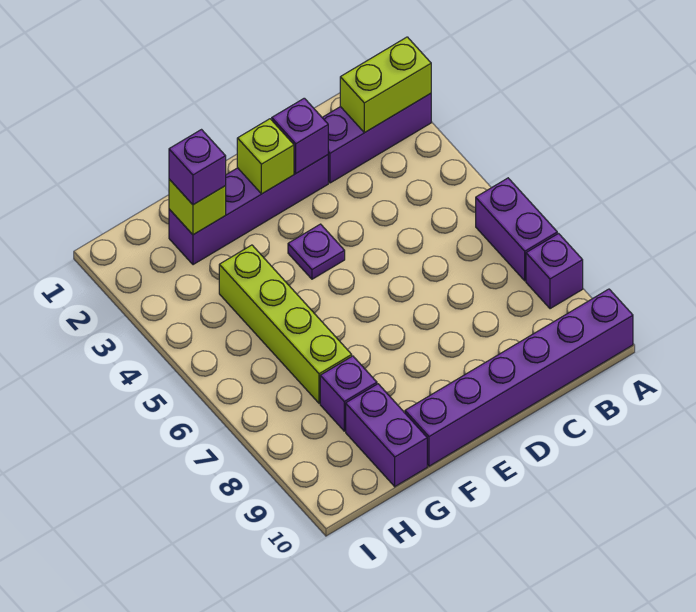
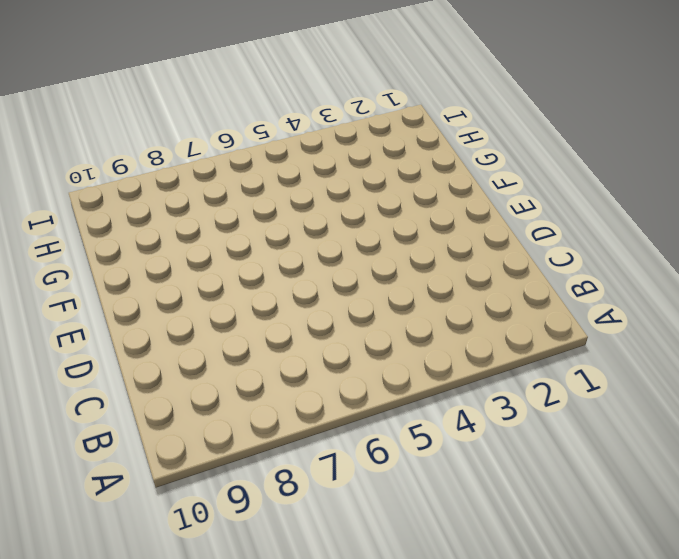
none -> purple brick A2:C2 level 1
none -> purple brick A6:A7 level 1
none -> purple brick A8 level 1

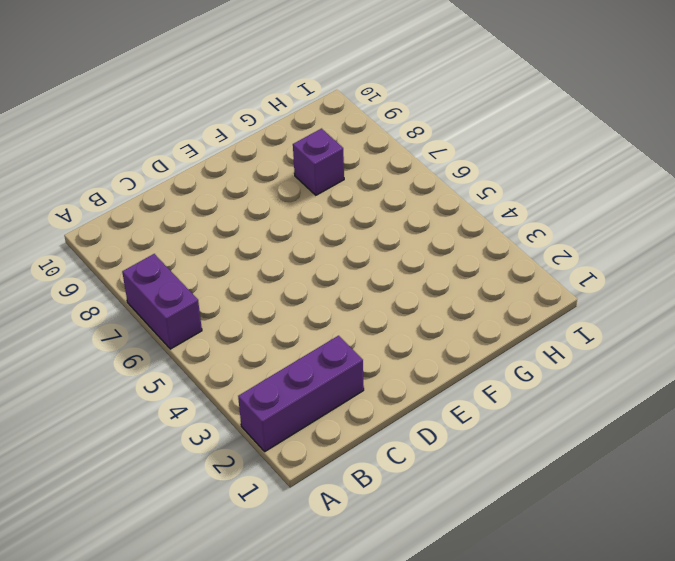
none -> purple brick A8 level 1
none -> purple brick A10:F10 level 1
none -> purple brick D2:G2 level 1

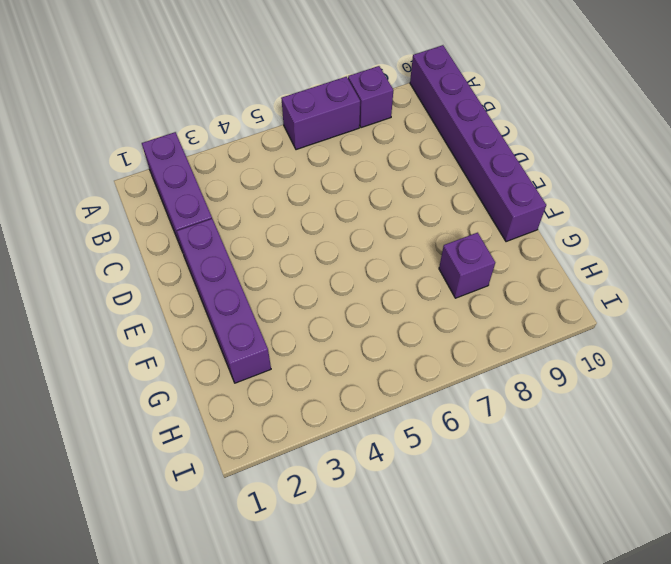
none -> purple plate E4 level 1
none -> lime brick G4:G7 level 1
none -> purple brick G9:G10 level 1

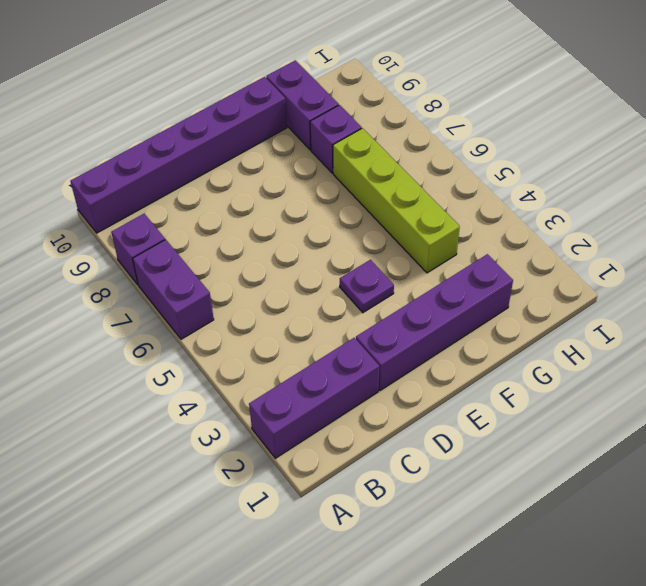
none -> lime brick A2:B2 level 2
none -> purple brick D2 level 2
none -> lime brick E2 level 2

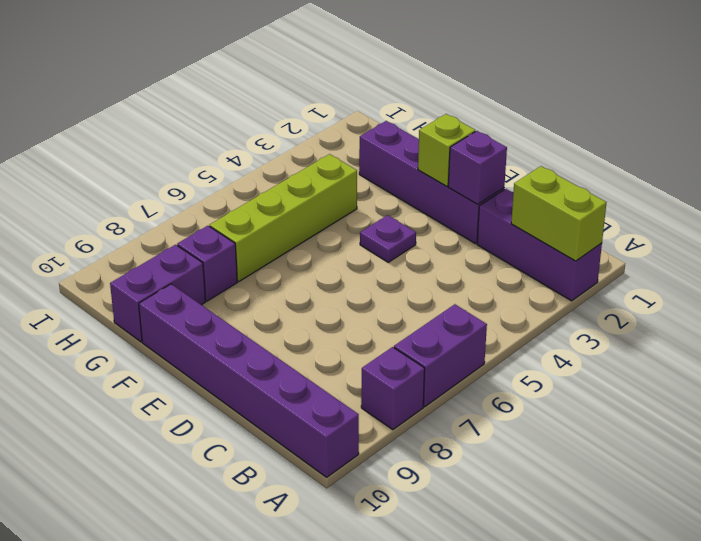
none -> lime brick G2 level 2
none -> purple brick G2 level 3

